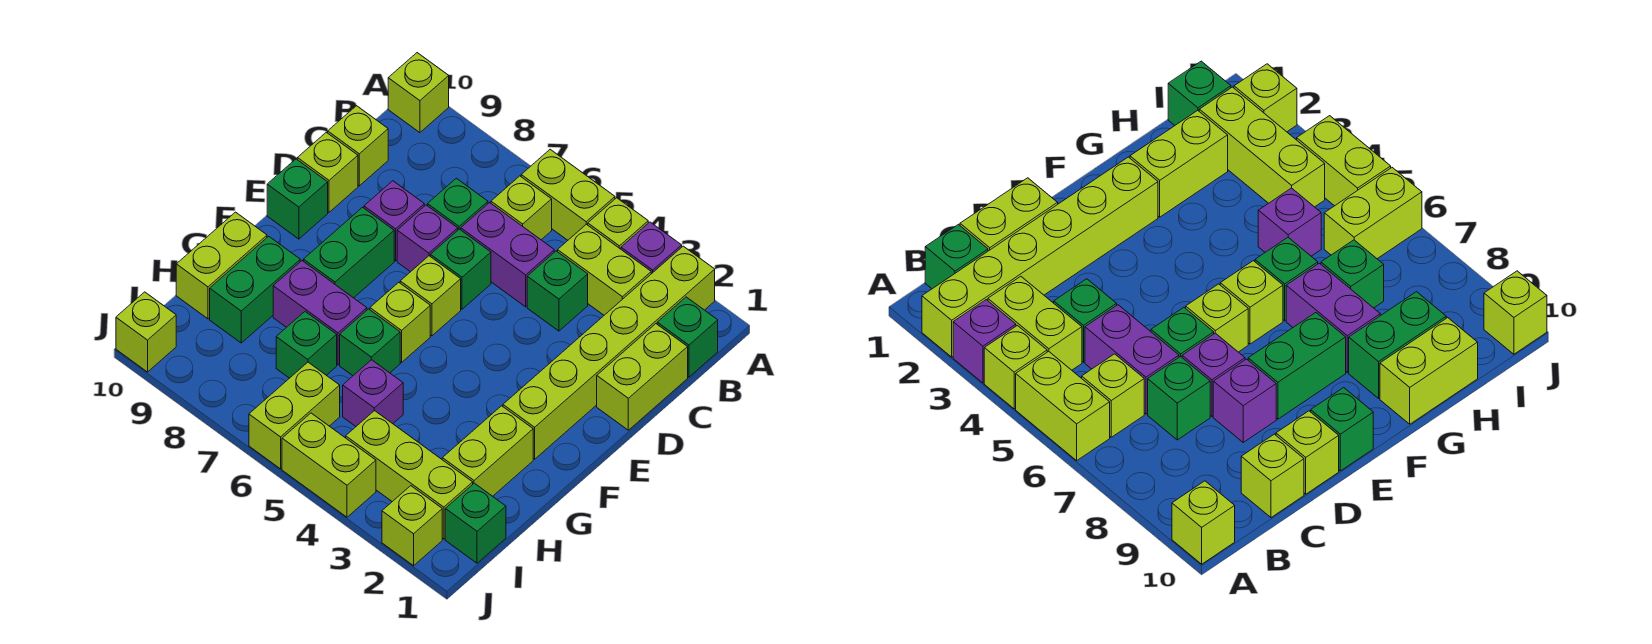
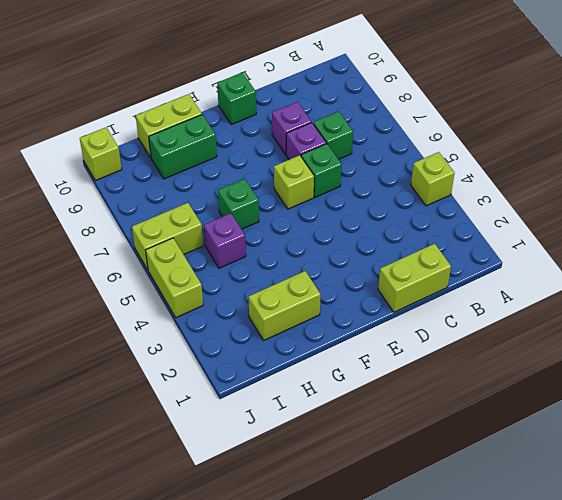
none -> lime brick A2:F2 level 1
none -> purple brick A3 level 1
none -> lime brick A5:A6 level 1
none -> lime brick A10 level 1

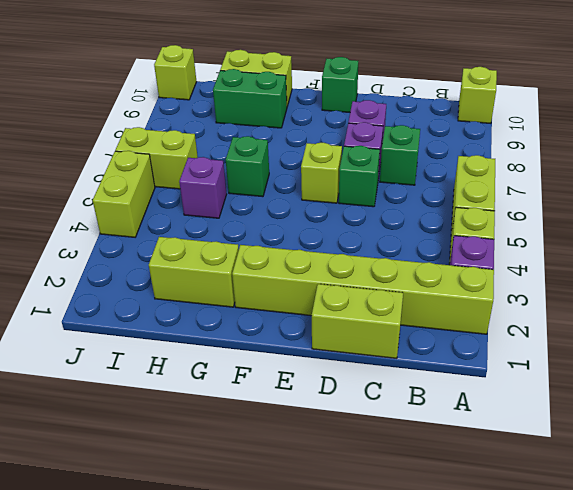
none -> green brick B1 level 1
none -> lime brick B3:B4 level 1
none -> lime brick B6 level 1
none -> green brick C4 level 1

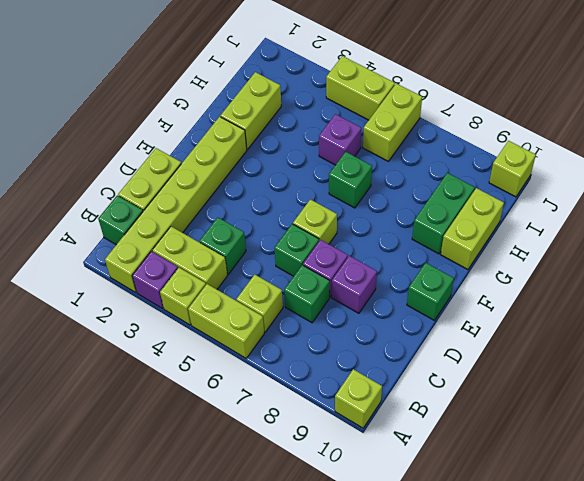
none -> purple brick C5:C6 level 1
none -> lime brick C10 level 1
none -> lime brick D10 level 1
none -> green brick E8:F8 level 1

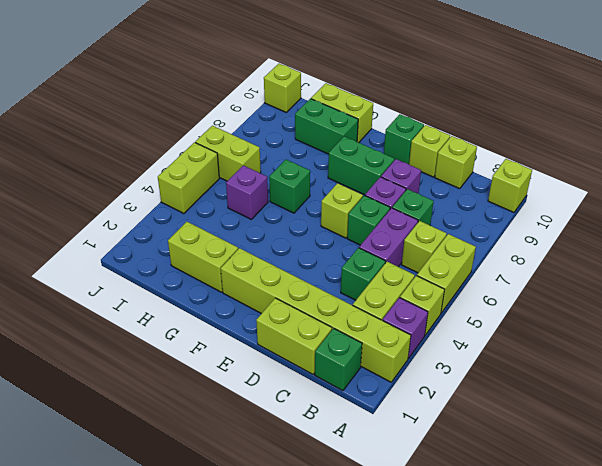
none -> lime brick F6 level 1
none -> purple brick G7:G8 level 1
none -> green brick H7 level 1
none -> green brick I1 level 1

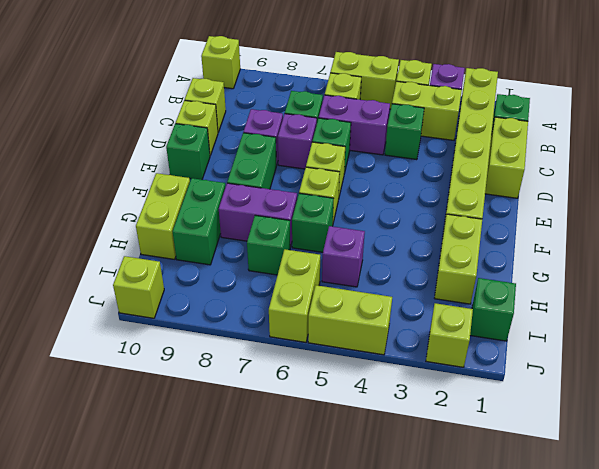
none -> lime brick I2:I4 level 1

